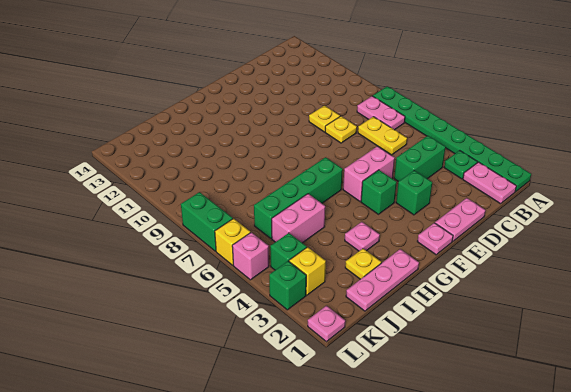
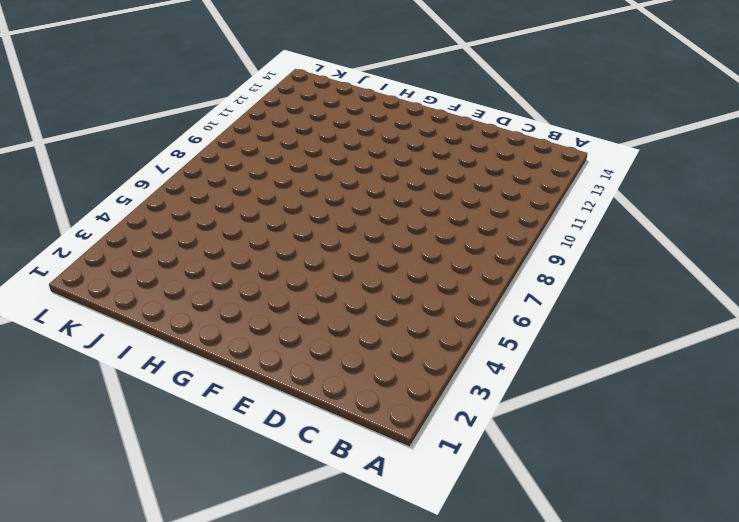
none -> green plate A1:A8 level 1
none -> pink plate B1:B2 level 1
none -> green plate B3 level 1

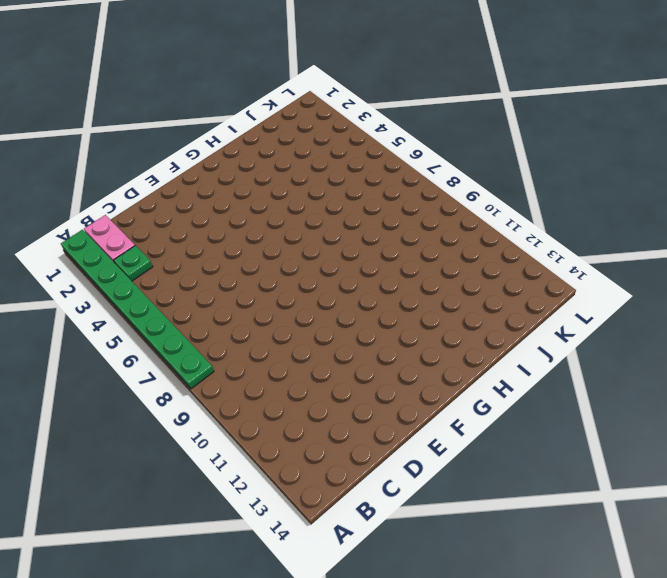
none -> pink plate B7:B8 level 1
none -> green brick C4:D4 level 1
none -> yellow plate C6:C7 level 1

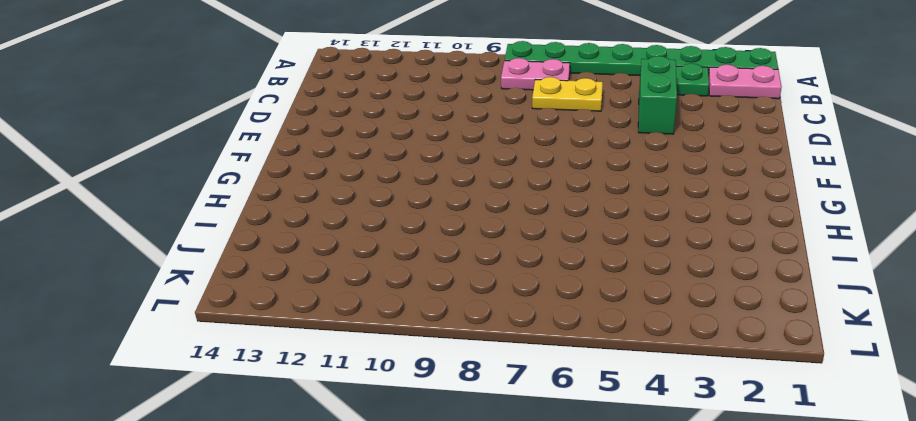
none -> pink plate D1:E1 level 1
none -> yellow plate D8 level 1
none -> yellow plate D9 level 1

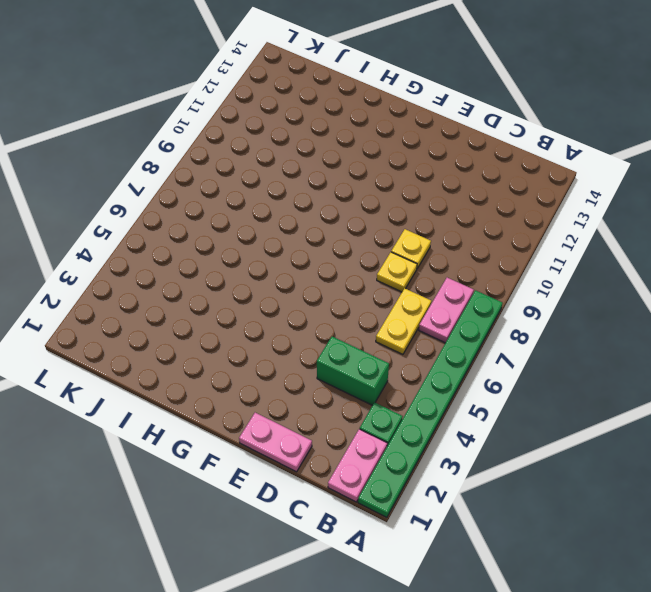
none -> green brick E3 level 1
none -> pink brick E5:F5 level 1
none -> pink plate F1 level 1

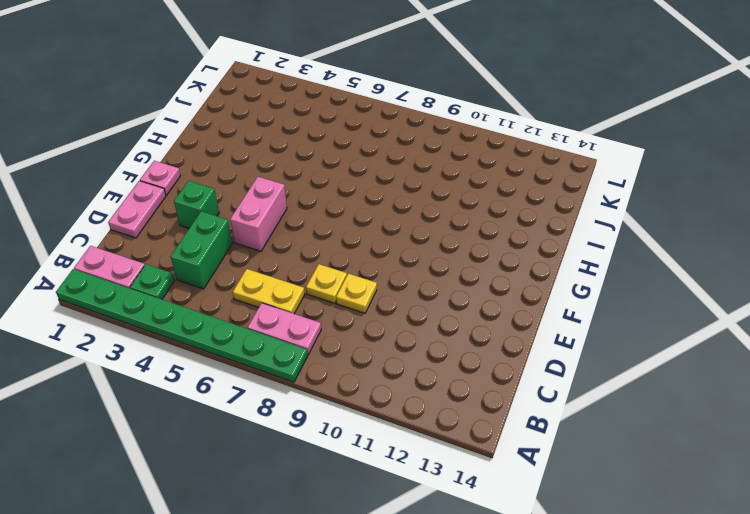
none -> green brick F4 level 1
none -> green brick G6:J6 level 1
none -> pink plate H1:J1 level 1

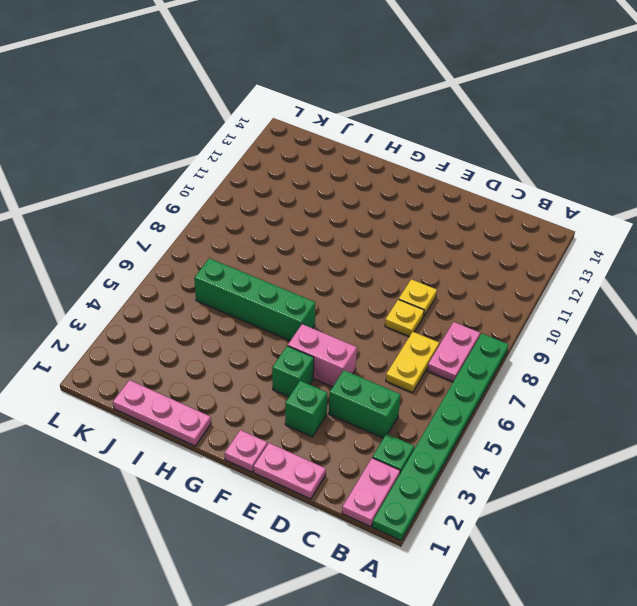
none -> pink plate H3 level 1
none -> yellow plate I2 level 1
none -> pink brick I5:J5 level 1

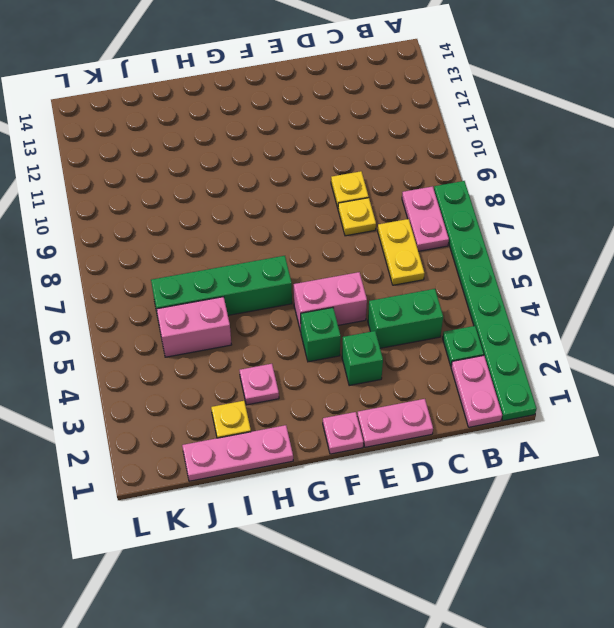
none -> yellow brick K3 level 1
none -> green brick K4 level 1
none -> pink plate L1 level 1

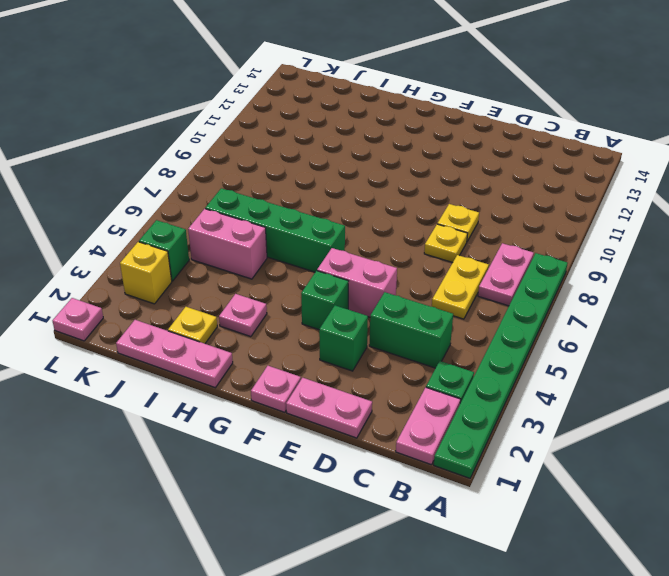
none -> green brick L3 level 1
none -> pink brick L5 level 1
none -> yellow brick L6 level 1

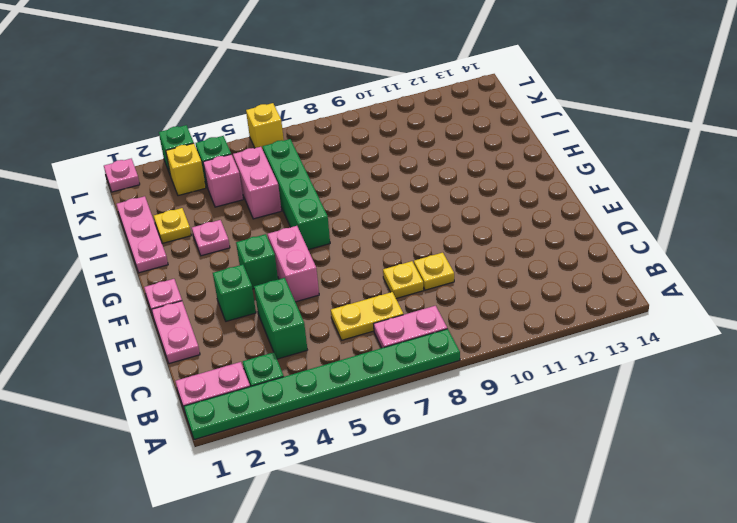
pink brick J4 level 1 -> pink brick L5 level 1
none -> green brick L7:L8 level 1

